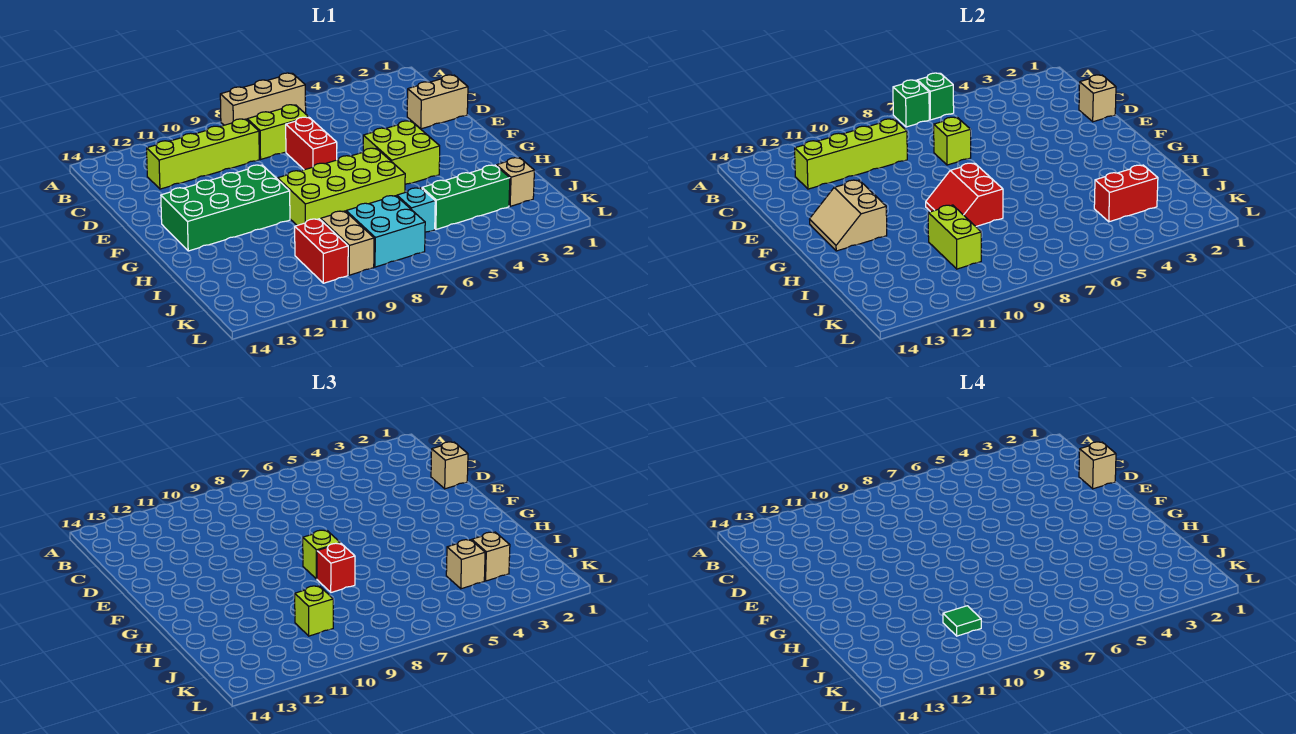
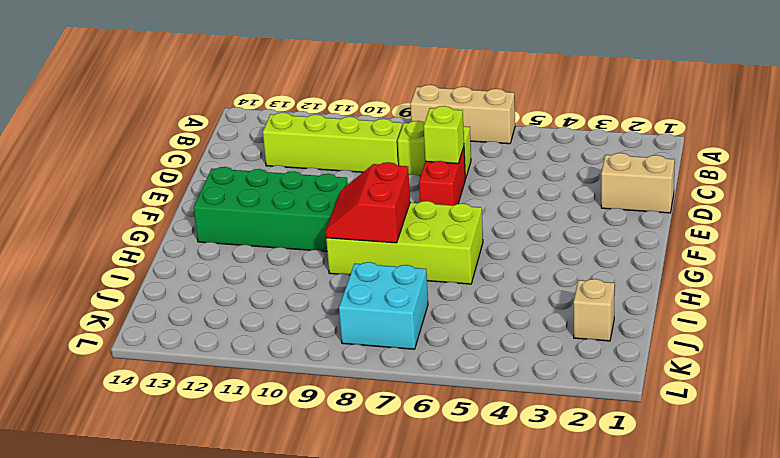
none -> lime brick F4:G5 level 1
none -> green brick J3:J5 level 1
none -> cyan brick J6 level 1
none -> tan brick J9:K9 level 1

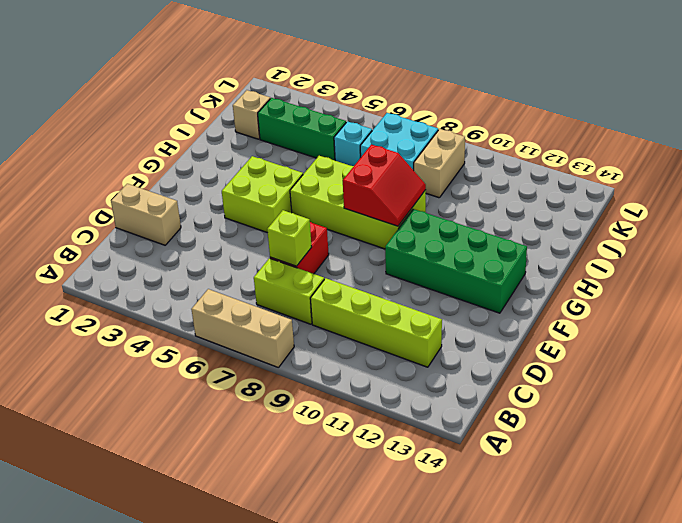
none -> red brick J10:K10 level 1
none -> green brick A6 level 2
none -> green brick A7 level 2
none -> lime brick C9:C12 level 2

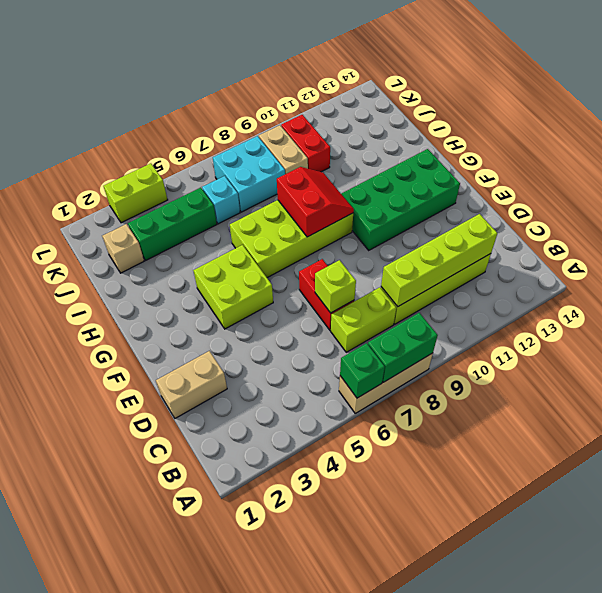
green brick A7:A8 level 2 -> green brick A7 level 2
lime brick L3:L4 level 1 -> lime brick I10:J10 level 2
none -> tan brick D1 level 2
none -> tan slope F12:G13 level 2 top 12
none -> red brick J3:J4 level 2
none -> tan brick D1 level 3

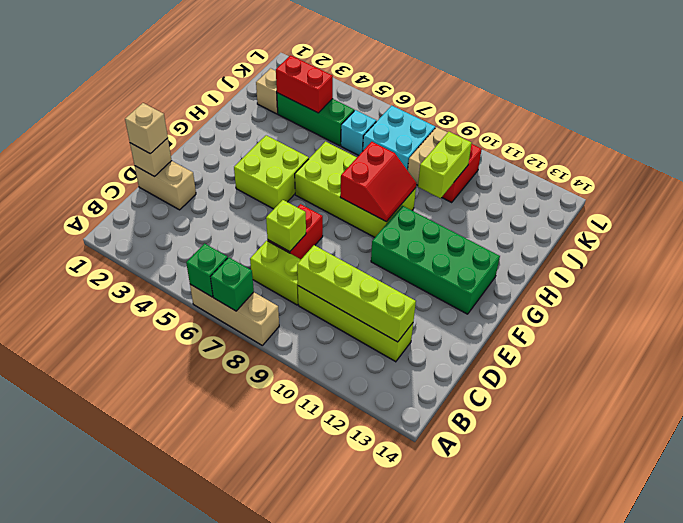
none -> tan slope F12:G13 level 2 top 12
none -> lime brick G8 level 3
none -> red brick H8 level 3
none -> tan brick J3 level 3

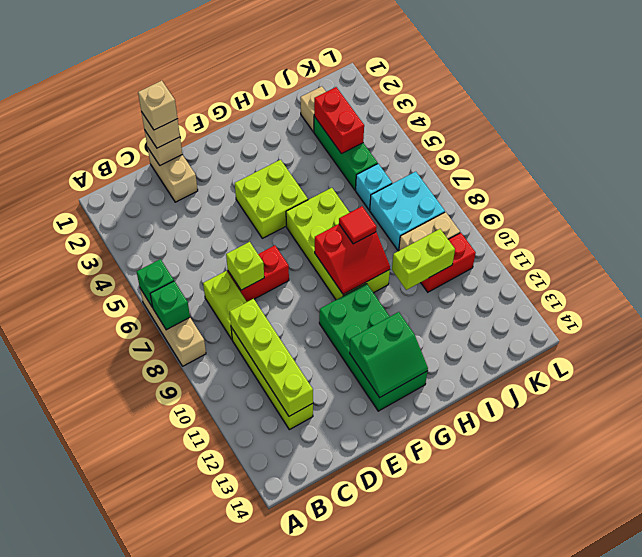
green slope F12:G13 level 2 top 12 -> tan slope F12:G13 level 2 top 12
red tile H8 level 3 -> red brick H8 level 3
none -> lime brick G8 level 3
none -> tan brick J3 level 3
none -> tan brick J4 level 3
none -> lime brick J10 level 3

